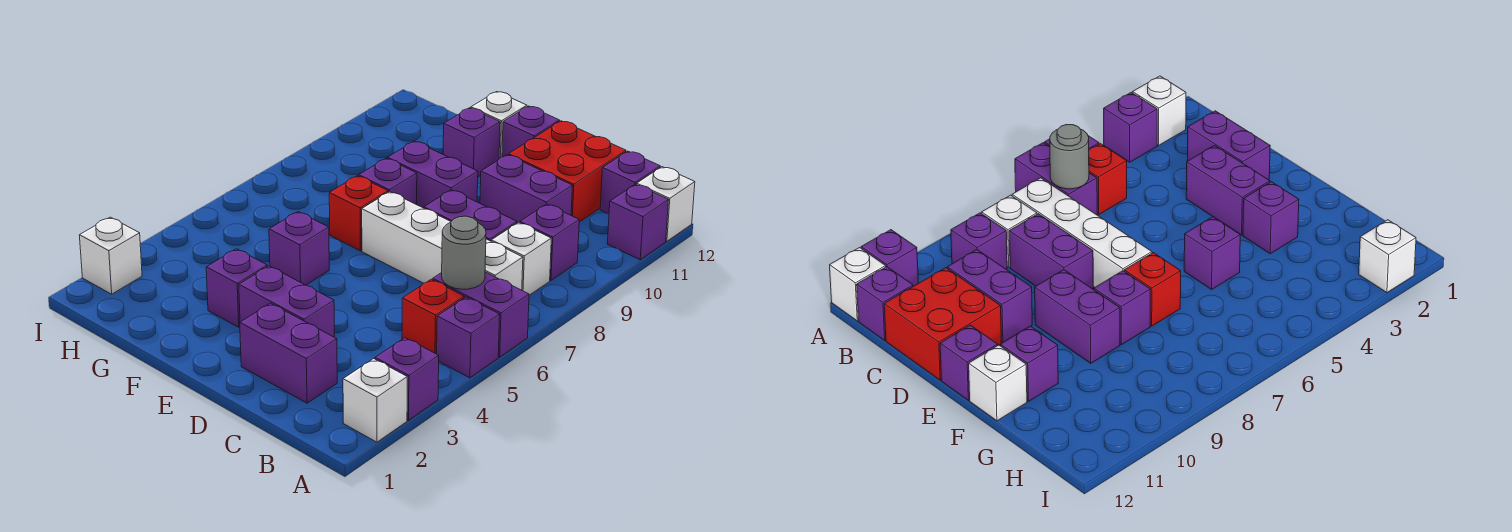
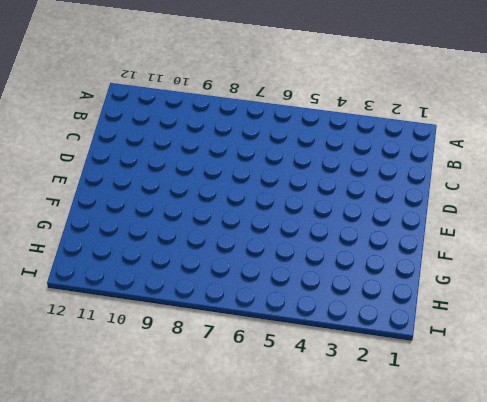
none -> white brick A2 level 1
none -> purple brick A3 level 1
none -> purple brick A5 level 1

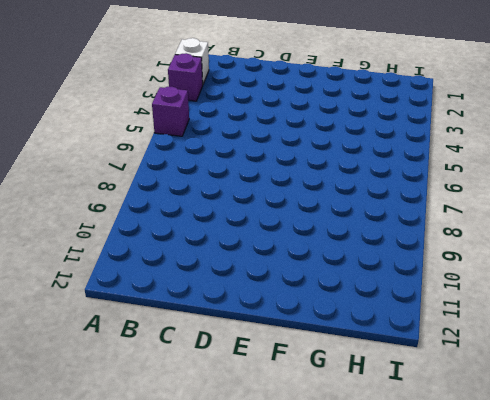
none -> purple brick A6:B6 level 1
none -> purple brick A11 level 1
none -> white brick A12 level 1

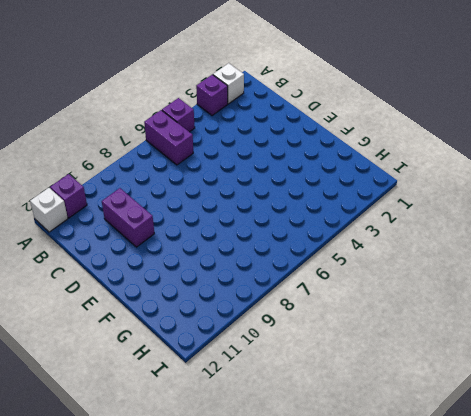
none -> red brick B5 level 1
none -> white brick B7:E7 level 1
none -> white brick B8 level 1

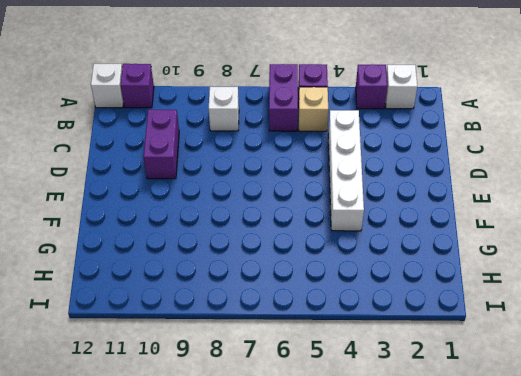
tan brick B5 level 1 -> red brick B5 level 1
white brick C4:F4 level 1 -> white brick B7:E7 level 1
none -> purple brick B9 level 1
none -> purple brick B12 level 1
none -> purple brick C2:D2 level 1

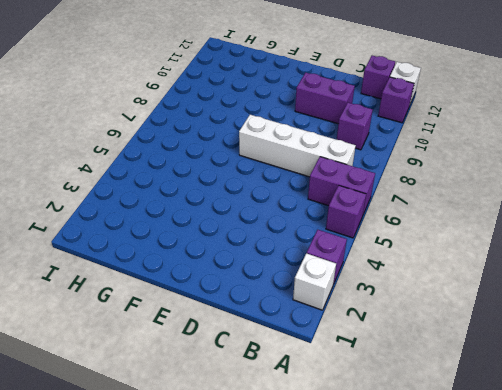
none -> red brick B5 level 1
none -> white brick B8 level 1
none -> purple brick C2:D2 level 1

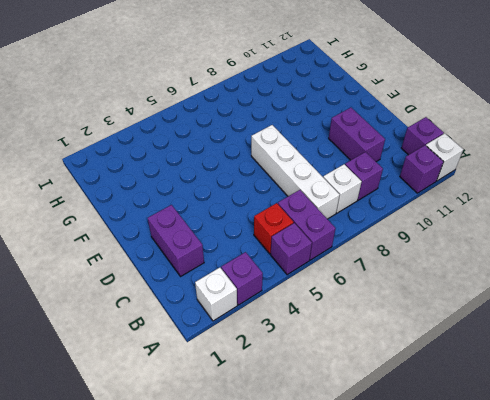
none -> purple brick C8:D8 level 1
none -> red brick C11:D12 level 1
none -> purple brick D3:E3 level 1

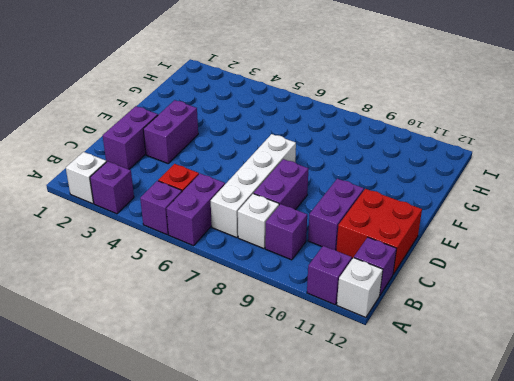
none -> purple brick E9:F9 level 1
none -> purple brick E12 level 1
none -> purple brick F3 level 1

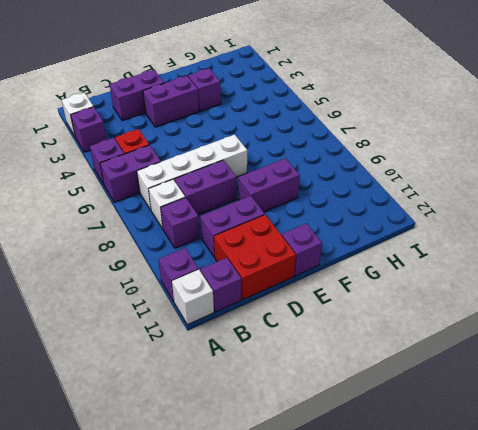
none -> purple brick F5 level 1
none -> red brick F7 level 1
none -> purple brick F8 level 1

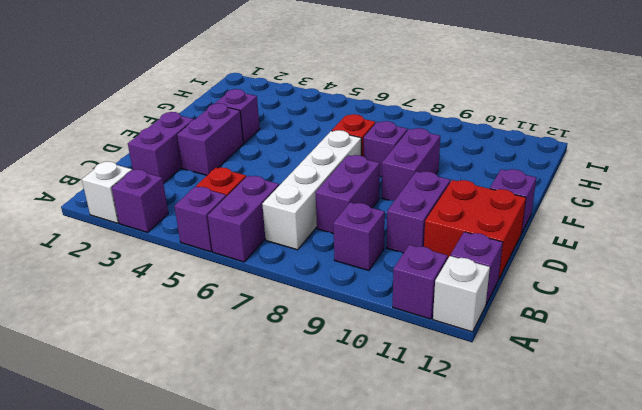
none -> white brick B8 level 1
none -> purple brick F5 level 1
none -> purple brick F11 level 1

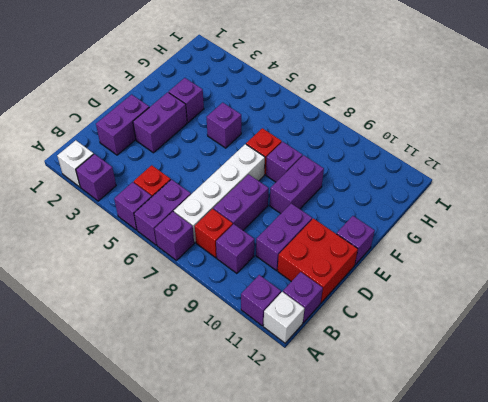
purple brick A7 level 1 -> purple brick F11 level 1
red brick B8 level 1 -> white brick B8 level 1
none -> white brick F12 level 1
none -> white brick I2 level 1
none -> grey round brick B6 level 2

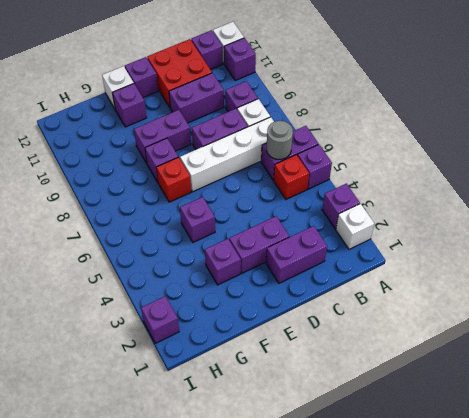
purple brick I2 level 1 -> white brick I2 level 1

